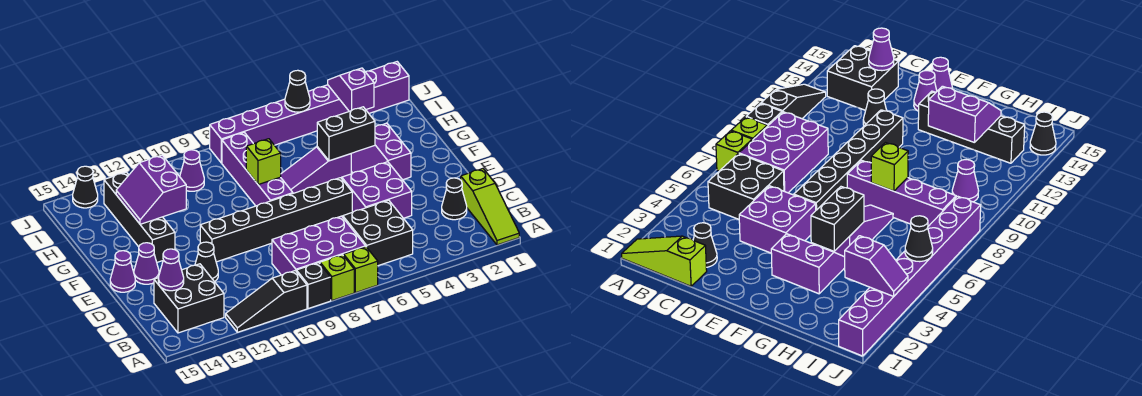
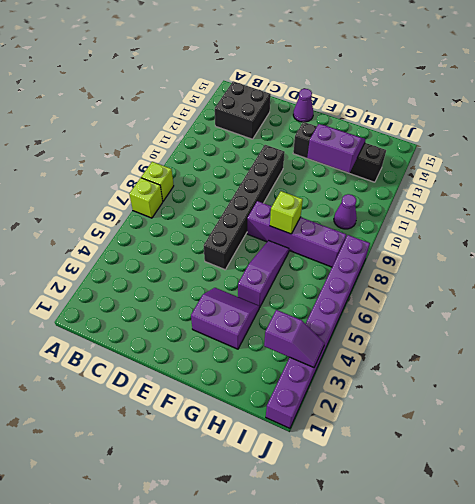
none -> lime slope A1:C1 level 1 top C
none -> black brick A9 level 1
none -> black slope A10:A12 level 1 top 10

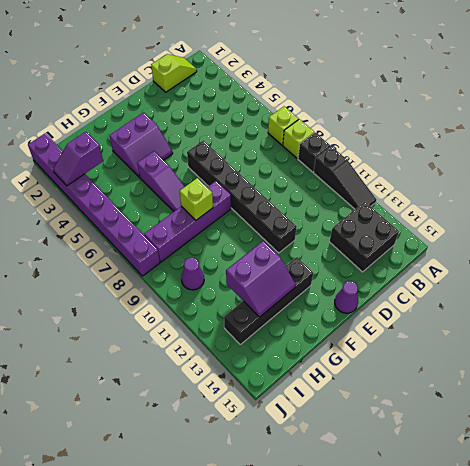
lime slope B1:C1 level 1 top C -> lime slope A1:C1 level 1 top C
none -> black brick B5:C6 level 1
none -> purple brick B7:C9 level 1
none -> black cone C2 level 1

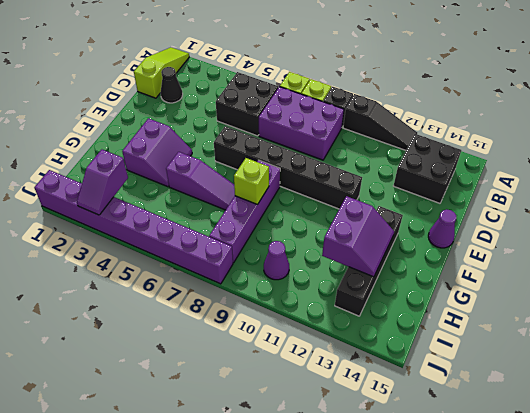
none -> purple brick D4:E5 level 1
none -> black cone D12 level 1
none -> purple cone E14 level 1

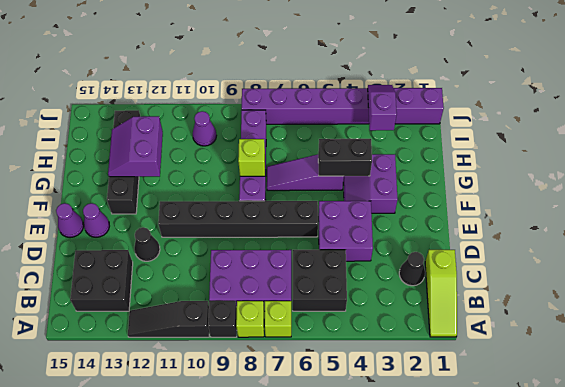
none -> black cone J14 level 1
none -> purple cone C14 level 2
none -> black cone J5 level 2

